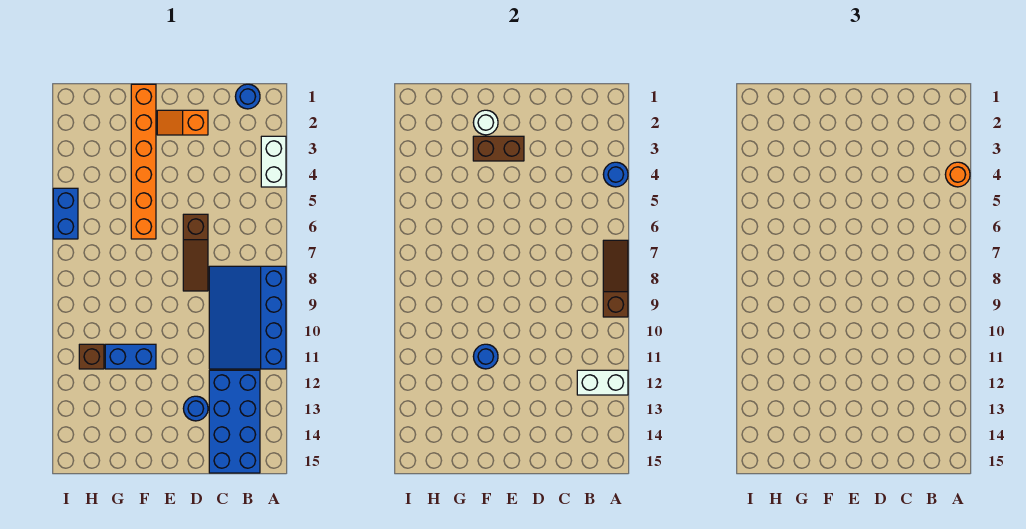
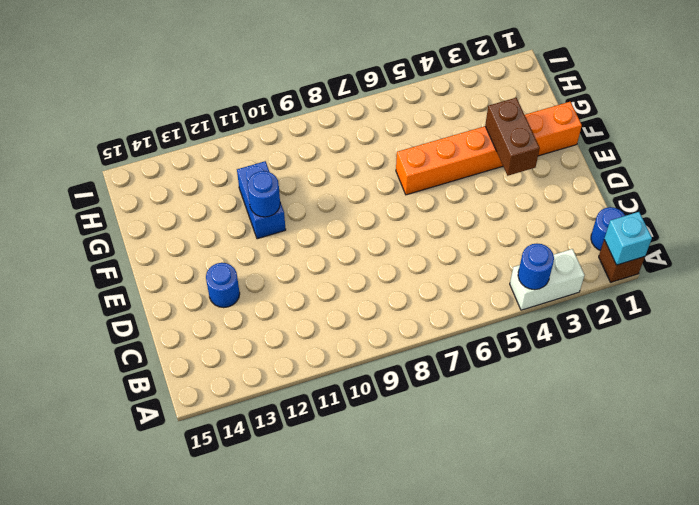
brown brick A1 level 1 -> brown brick H11 level 1
cyan brick A1 level 2 -> none
none -> blue slope A8:C11 level 1 top A
none -> blue brick B12:C15 level 1
none -> orange slope D2:E2 level 1 top D

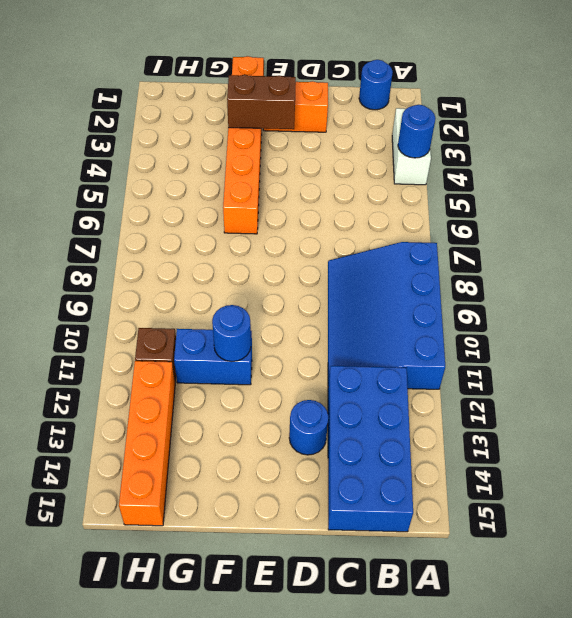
orange brick H12:H15 level 1 -> none
none -> brown slope D6:D8 level 1 top 6
none -> blue brick I5:I6 level 1
none -> brown slope A7:A9 level 2 top 9

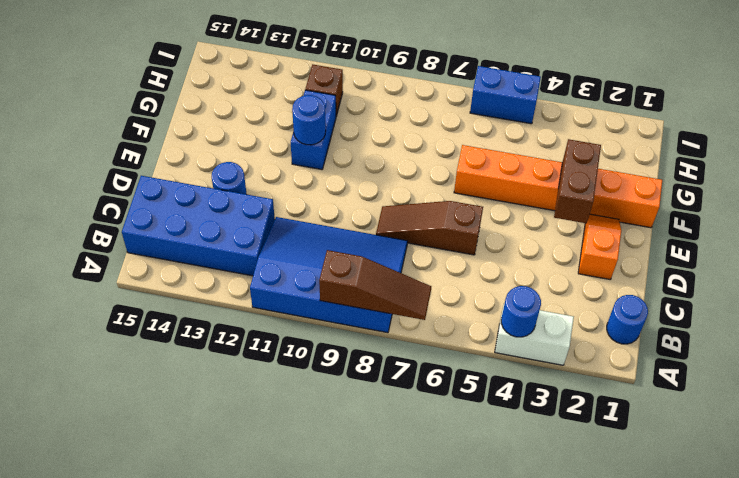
none -> white brick A12:B12 level 2
none -> white round brick F2 level 2
none -> orange round brick A4 level 3

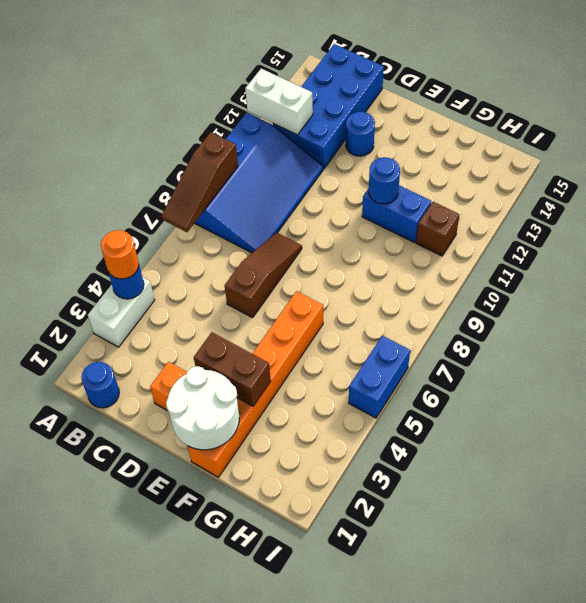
white round brick E1:F2 level 2 -> white round brick F2 level 2

